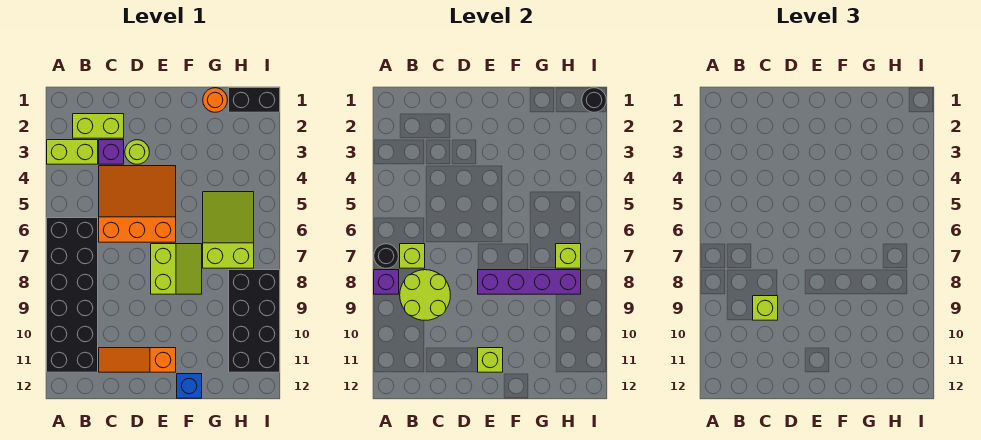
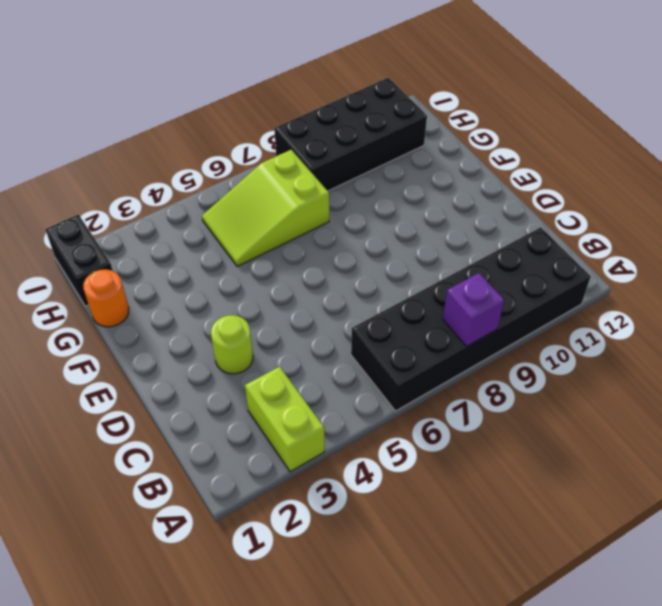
none -> lime brick B2:C2 level 1
none -> purple brick C3 level 1
none -> orange slope C4:E6 level 1 top 6

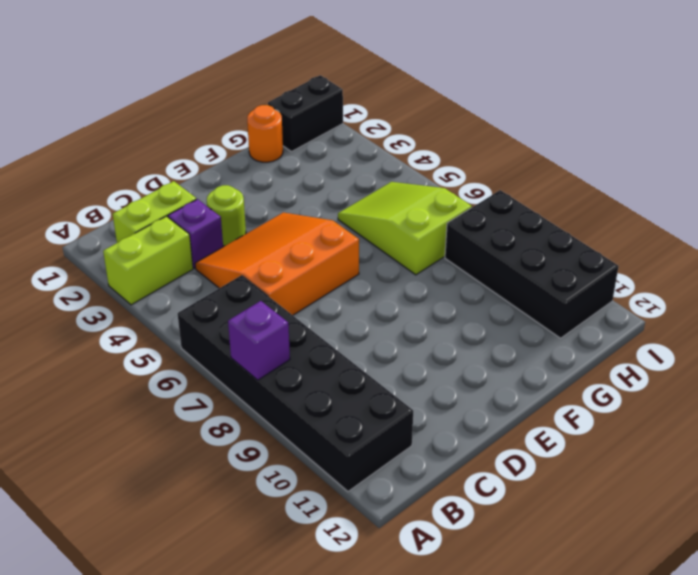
none -> orange slope C11:E11 level 1 top E
none -> lime slope E7:F8 level 1 top E
none -> blue brick F12 level 1

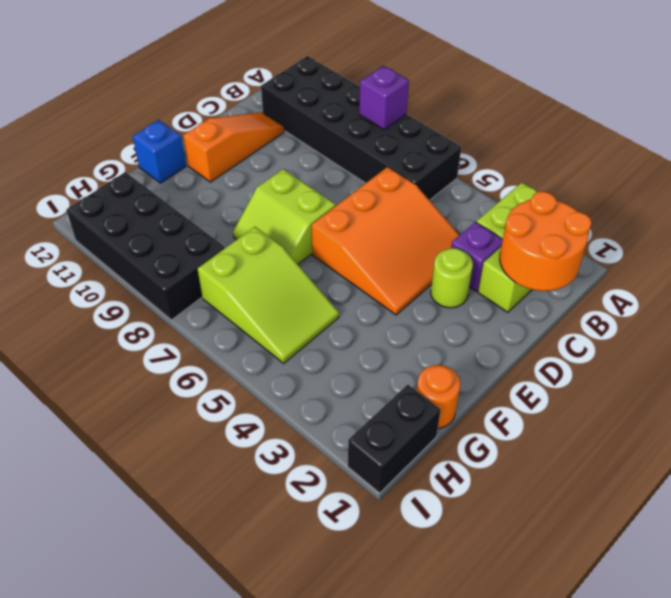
orange round brick B1:C2 level 2 -> none
none -> black round brick A7 level 2
none -> lime brick B7 level 2
none -> lime round brick B8:C9 level 2

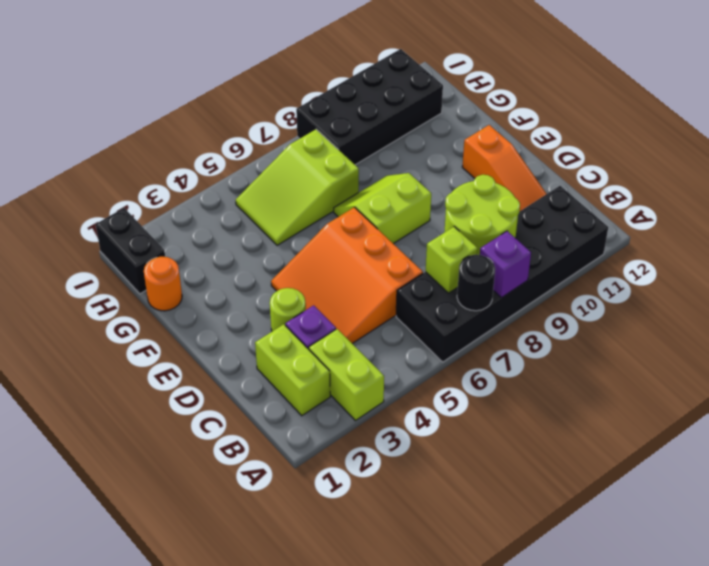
none -> blue brick F12 level 1
none -> purple brick E8:H8 level 2
none -> lime brick E11 level 2

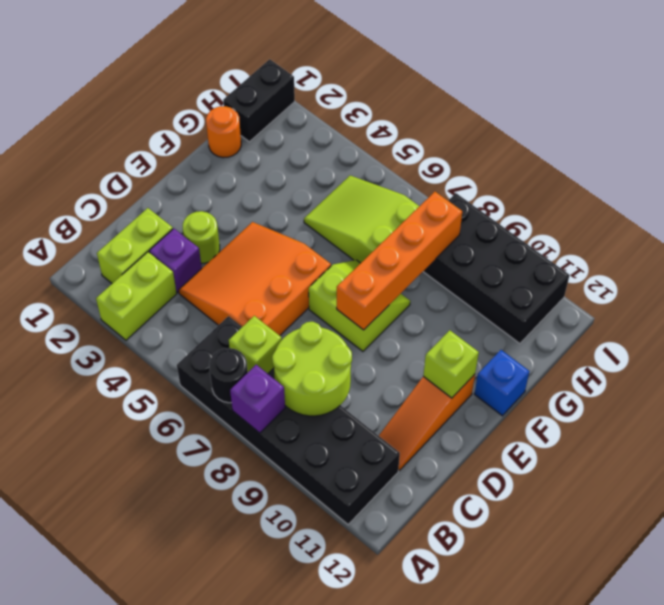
orange brick E8:H8 level 2 -> purple brick E8:H8 level 2
none -> lime brick H7 level 2
none -> black round brick I1 level 2
none -> lime brick C9 level 3

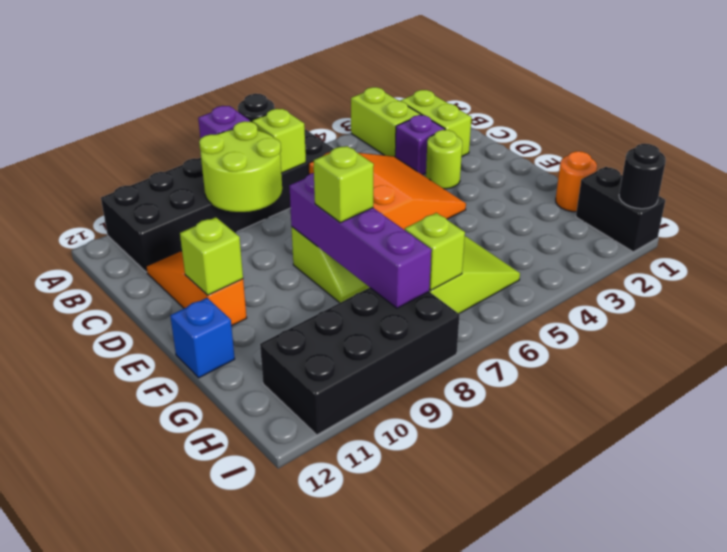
lime brick F8 level 3 -> lime brick C9 level 3

